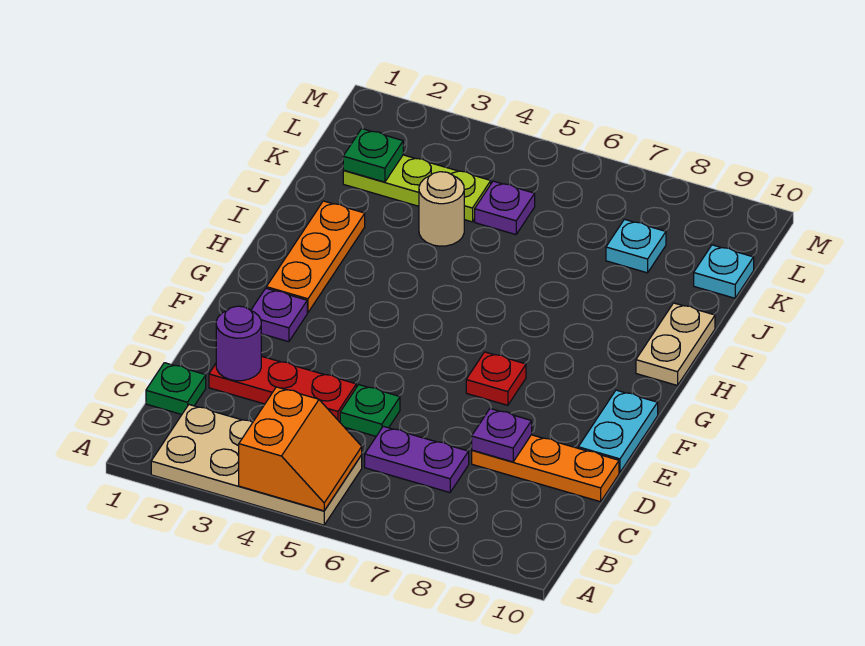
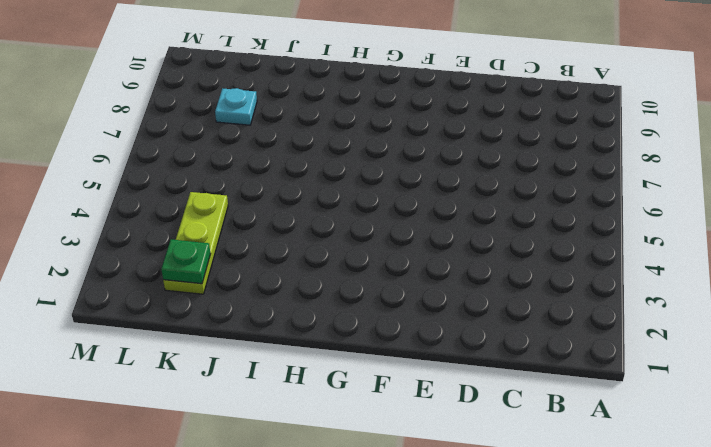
none -> tan plate A2:B5 level 1
none -> green plate C1 level 1
none -> purple plate C6:C7 level 1

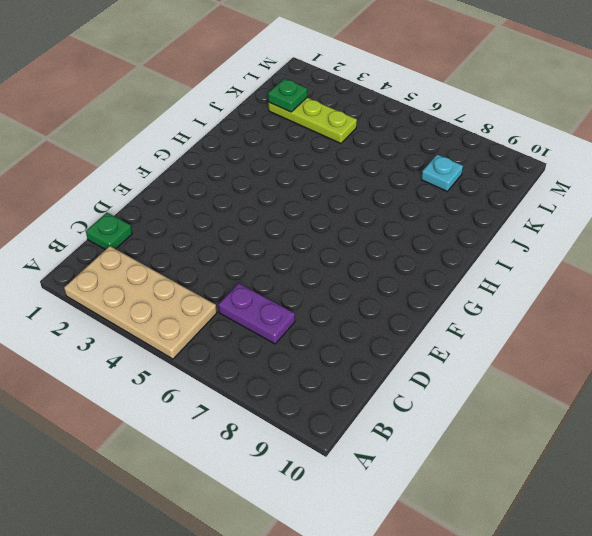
none -> red plate D2:D4 level 1
none -> green plate D5 level 1
none -> orange plate D8:D10 level 1

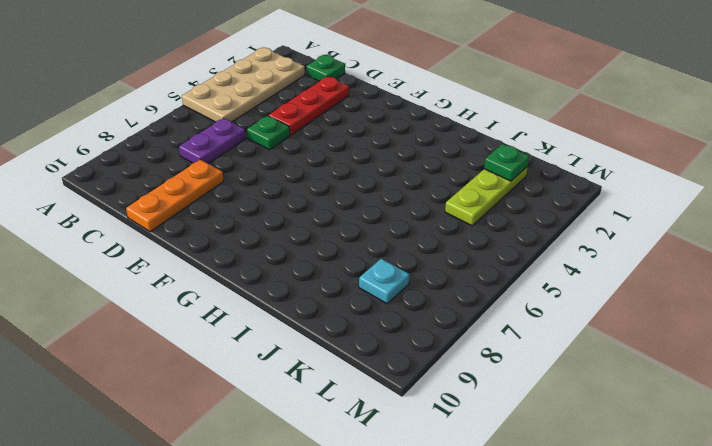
none -> cyan plate E10:F10 level 1
none -> purple plate F2 level 1
none -> red plate F7 level 1

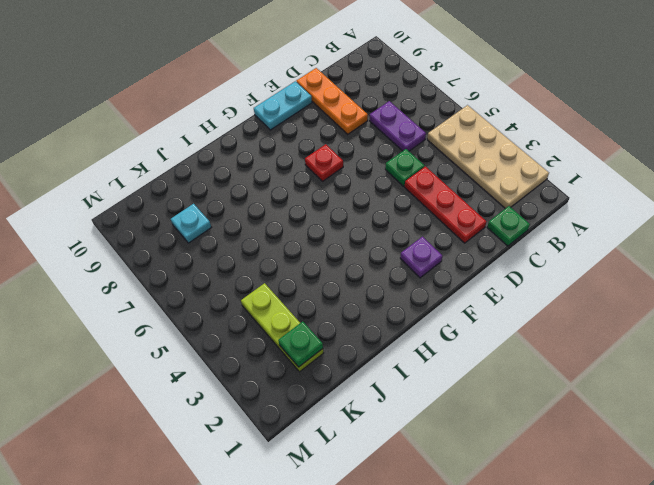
none -> orange plate G2:I2 level 1
none -> tan plate H10:I10 level 1
none -> tan round brick J4 level 1

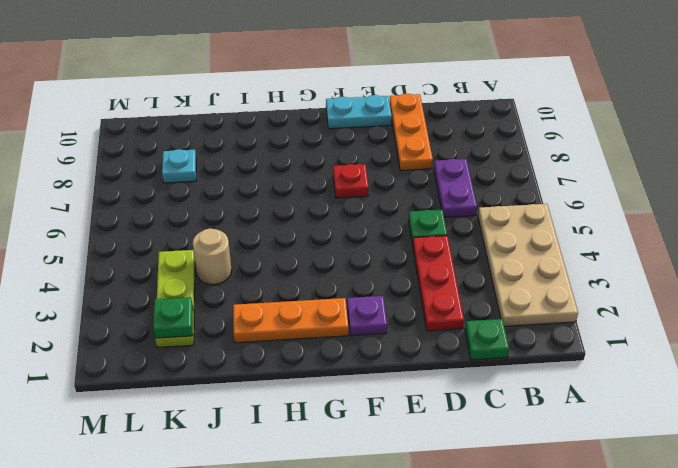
none -> tan plate H10:I10 level 1
none -> purple plate K5 level 1
none -> cyan plate K10 level 1

